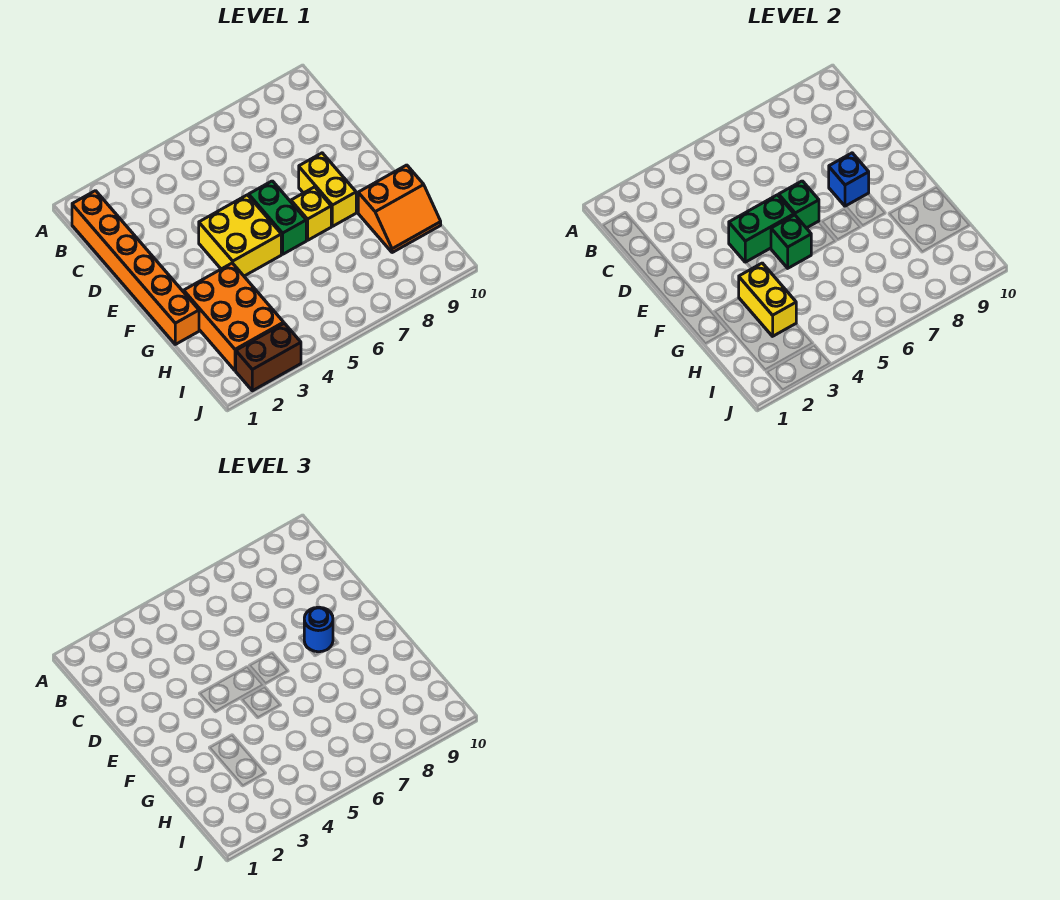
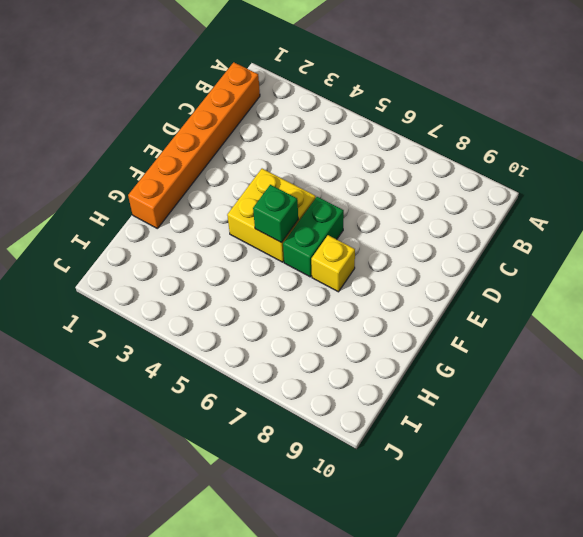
none -> yellow brick E8:F8 level 1
none -> orange brick G2:I3 level 1
none -> orange slope G9:H10 level 1 top G

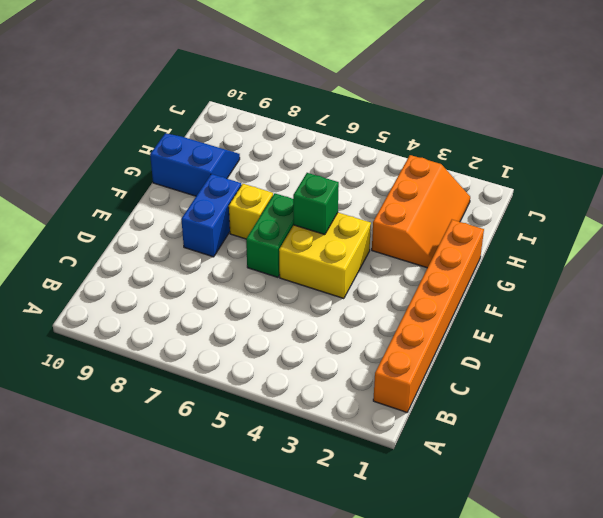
blue brick E8:F8 level 1 -> yellow brick E8:F8 level 1
orange slope G2:I3 level 1 top 3 -> orange brick G2:I3 level 1
blue slope G9:H10 level 1 top G -> orange slope G9:H10 level 1 top G
none -> brown brick J2:J3 level 1
none -> green brick E4:E5 level 2
none -> green brick E6 level 2

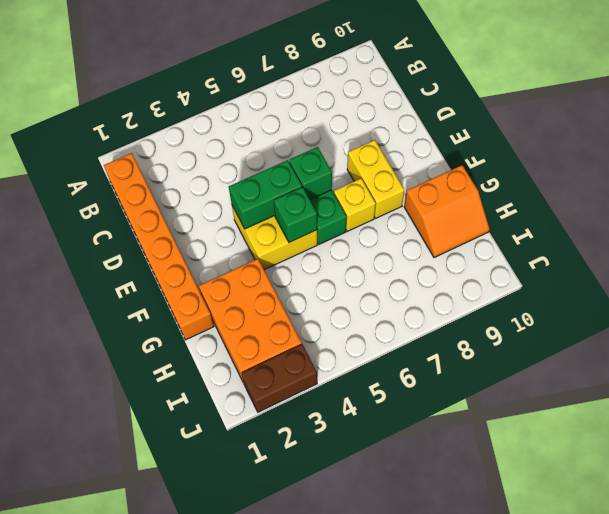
none -> blue brick E8 level 2
none -> yellow brick G3:H3 level 2
none -> blue round brick E8 level 3

